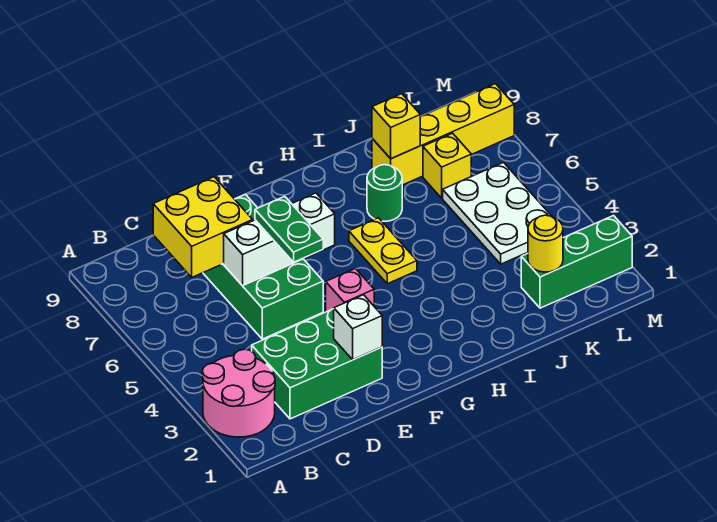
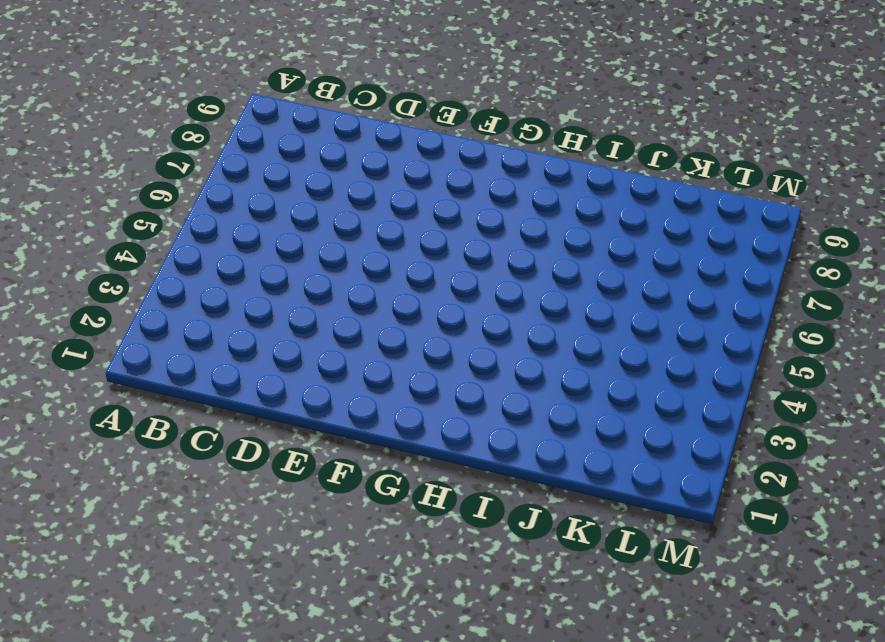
none -> pink round brick A2:B3 level 1
none -> green brick C2:E3 level 1
none -> green brick D5:E8 level 1

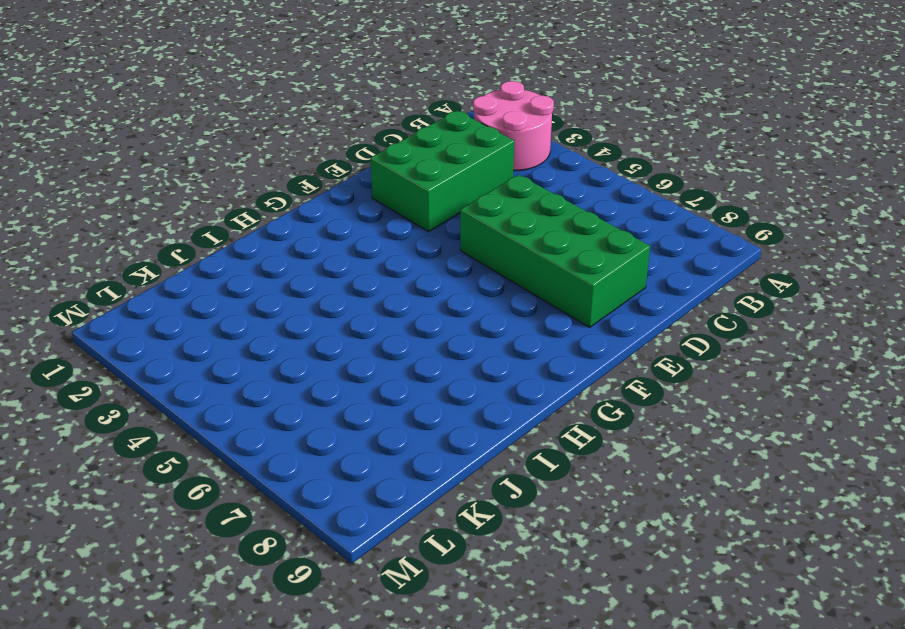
none -> pink brick F4 level 1
none -> yellow plate H5:H6 level 1
none -> green round brick I7 level 1

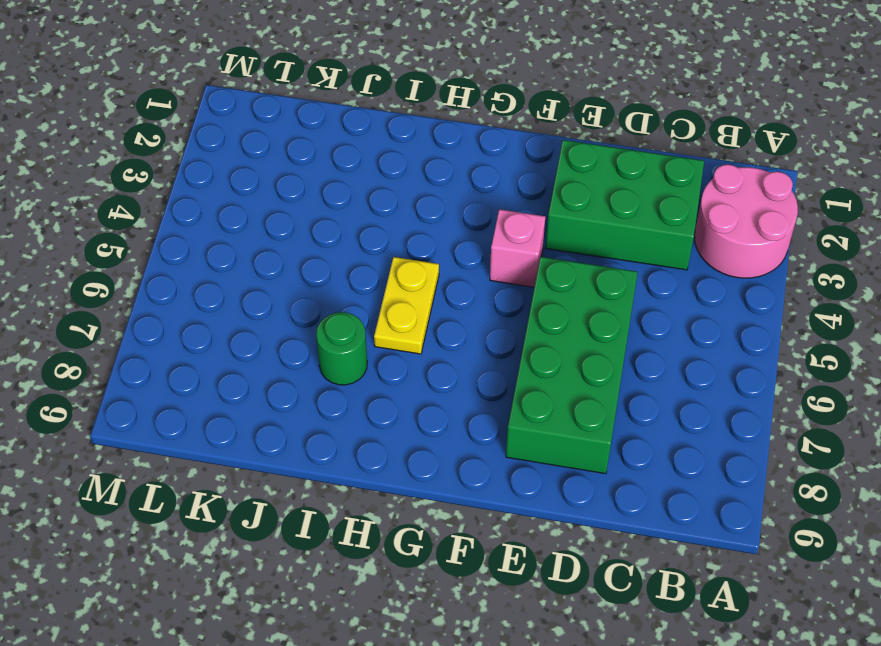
none -> yellow brick J8:M8 level 1
none -> green brick K2:M2 level 1
none -> white plate K4:L6 level 1

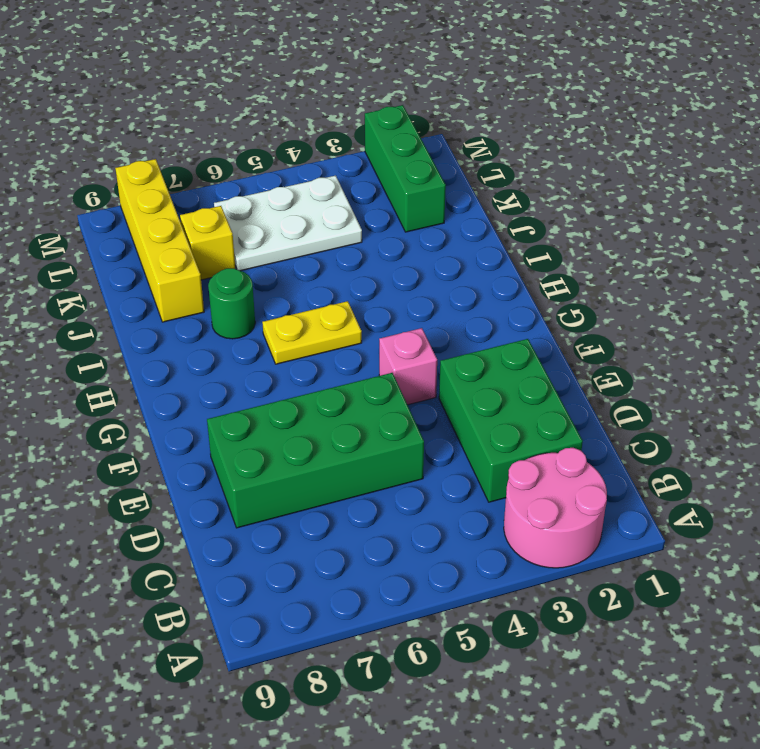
none -> yellow brick C7:D8 level 2
none -> white brick D6:F6 level 2
none -> white brick E2 level 2

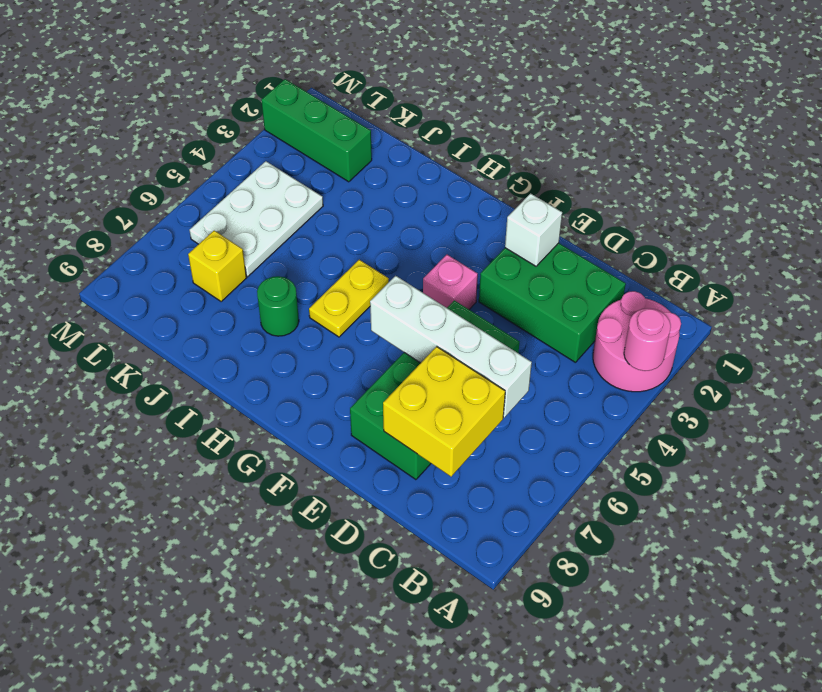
pink round brick A3 level 2 -> none
white brick C6:F6 level 2 -> white brick D6:F6 level 2
none -> yellow brick J8:M8 level 1
none -> yellow brick J8 level 2
none -> yellow round brick K2 level 2

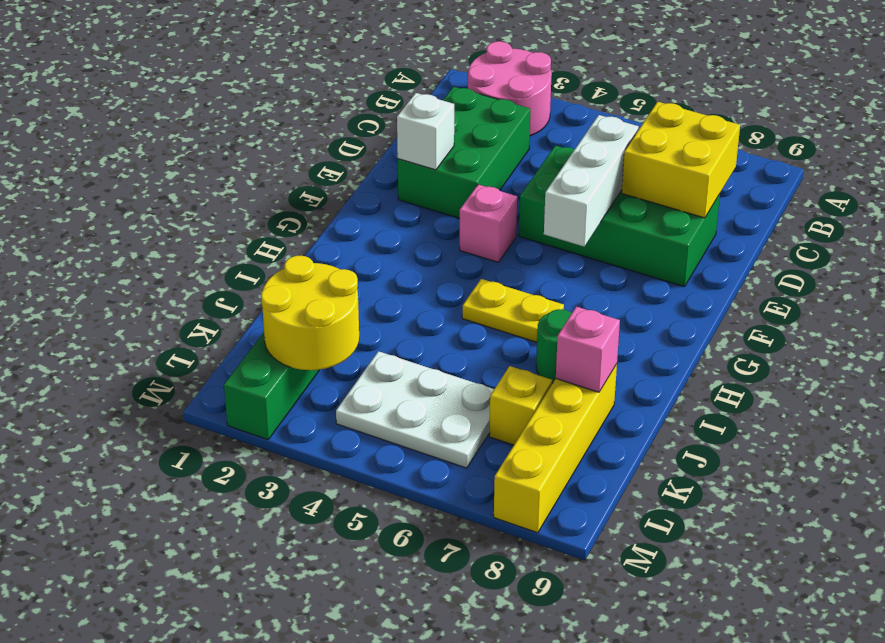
pink brick J8 level 2 -> yellow brick J8 level 2
yellow round brick K2:L3 level 2 -> yellow round brick K2 level 2
none -> green plate E5:E6 level 3

